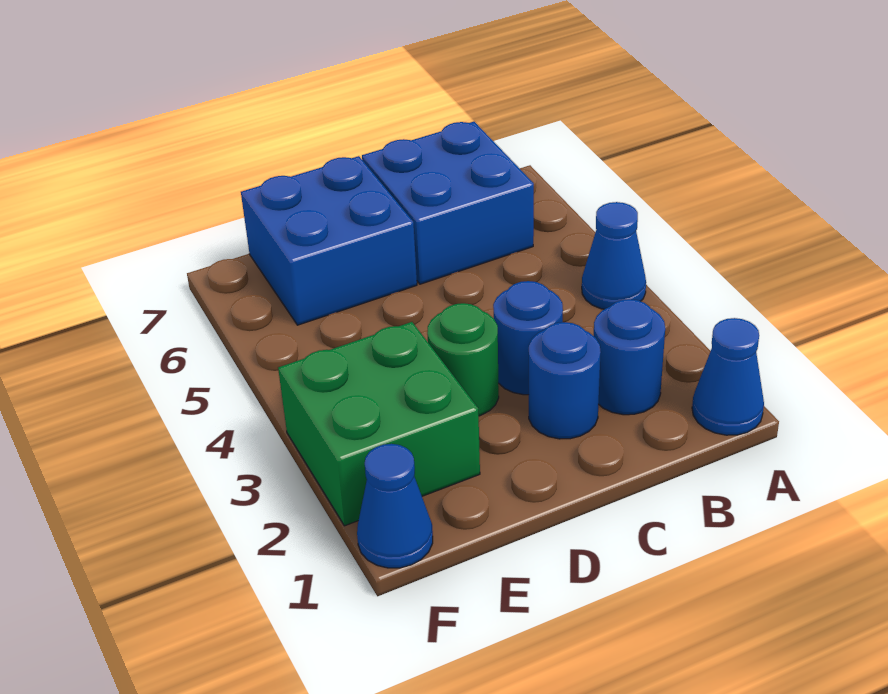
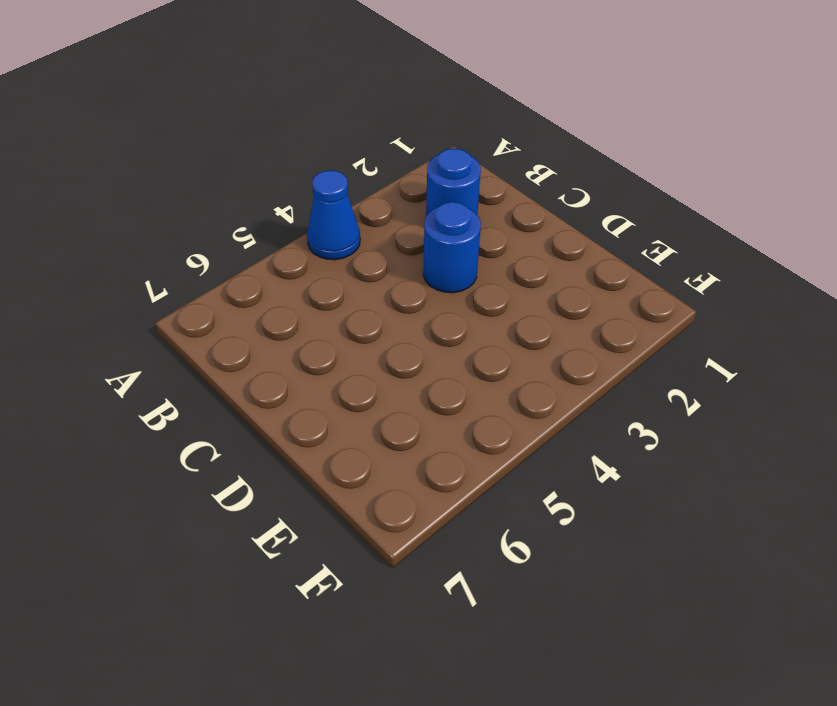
none -> blue cone A1 level 1
none -> blue brick B6:C7 level 1

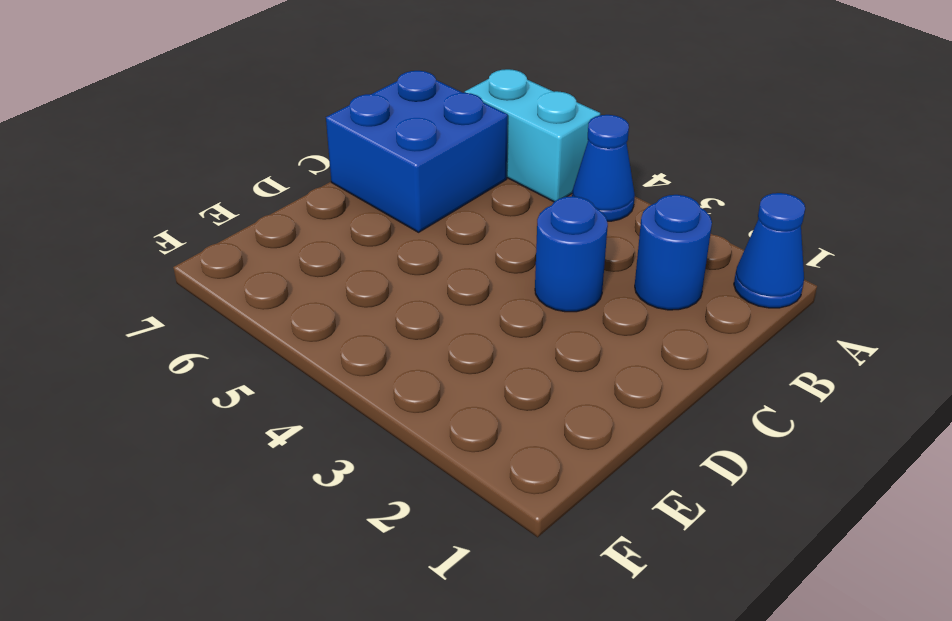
cyan brick A5:A6 level 1 -> none
none -> blue round brick C2 level 1
none -> green round brick D3 level 1

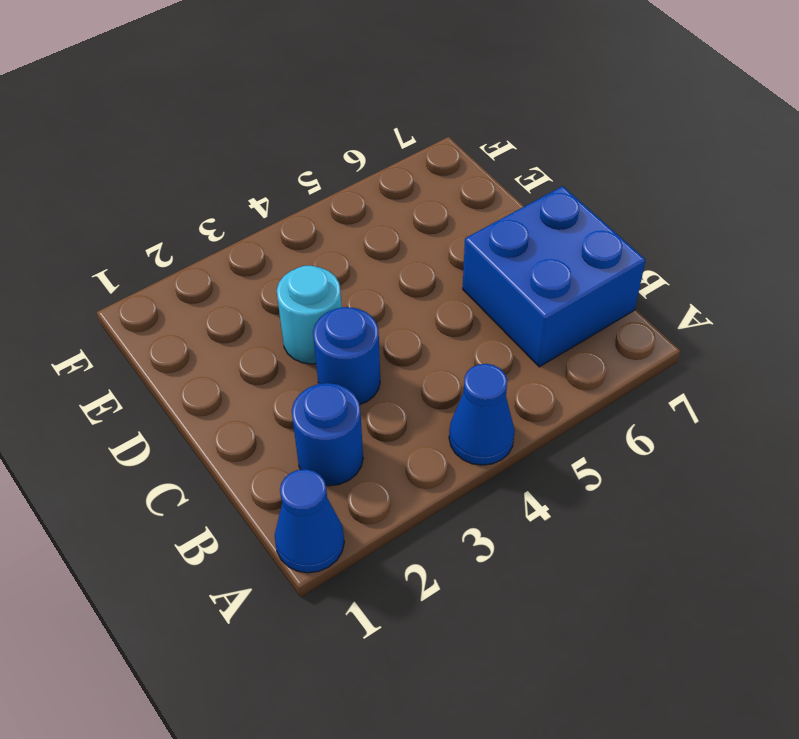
cyan round brick D3 level 1 -> green round brick D3 level 1
none -> blue round brick C2 level 1
none -> blue brick D6:E7 level 1

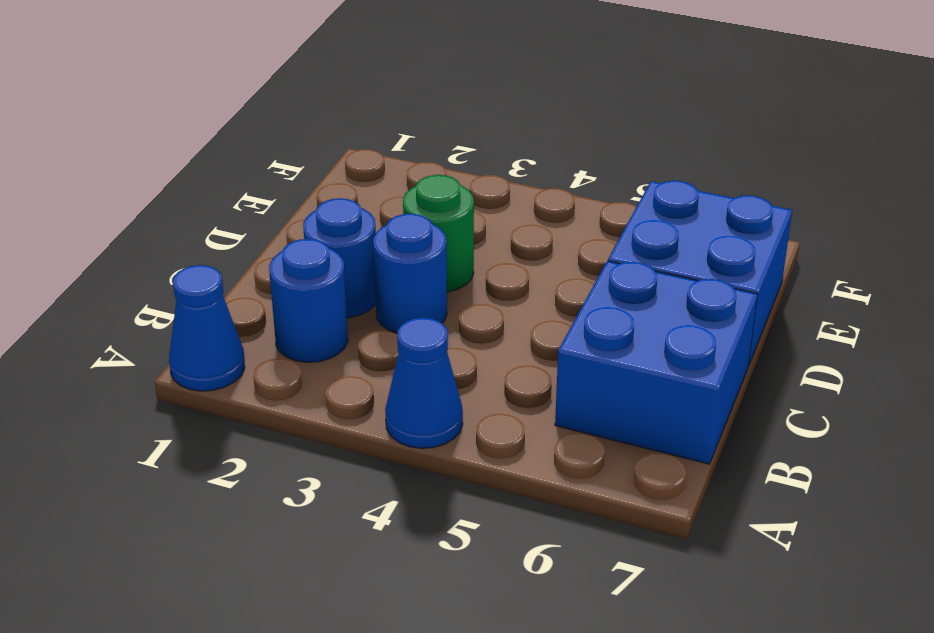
none -> green brick E2:F3 level 1
none -> blue cone F1 level 1

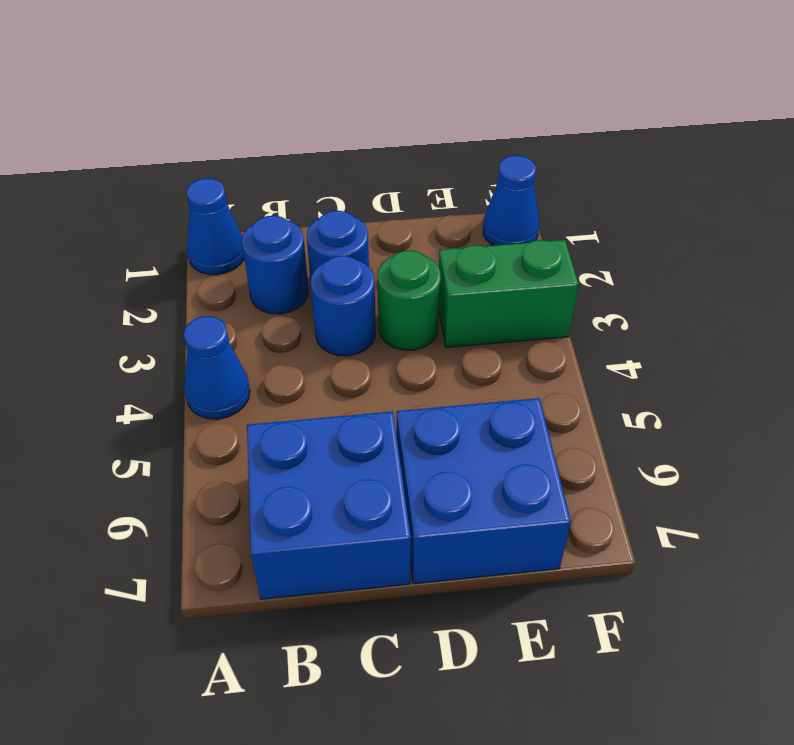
green brick E3:F3 level 1 -> green brick E2:F3 level 1

